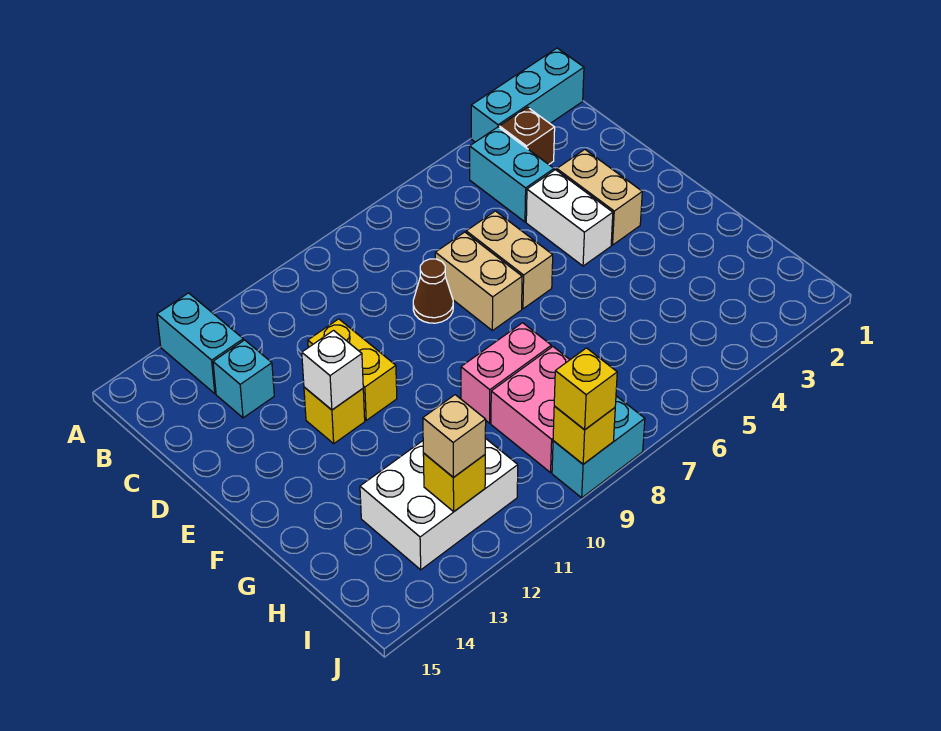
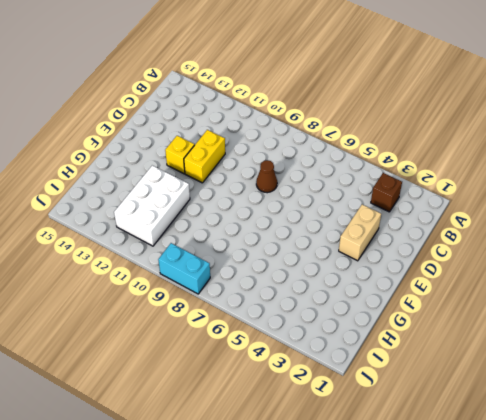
white brick G11:I12 level 1 -> white brick H11:I13 level 1
none -> cyan brick A1:A3 level 1
none -> cyan brick A13:B13 level 1
none -> cyan brick B4:C4 level 1

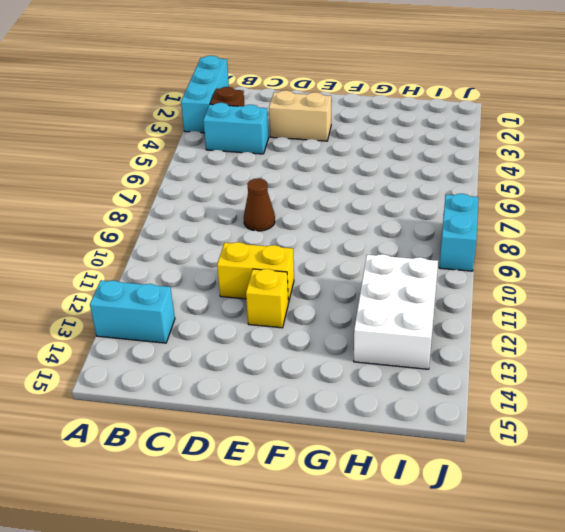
none -> cyan brick C13 level 1
none -> white brick D4:E4 level 1
none -> tan brick D6:E6 level 1

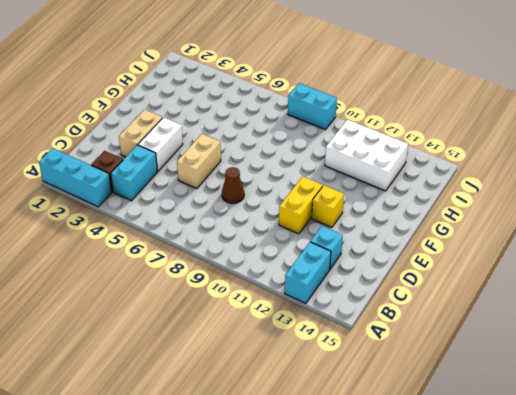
none -> tan brick D7:E7 level 1
none -> pink brick G8:G9 level 1
none -> pink brick H8:I9 level 1

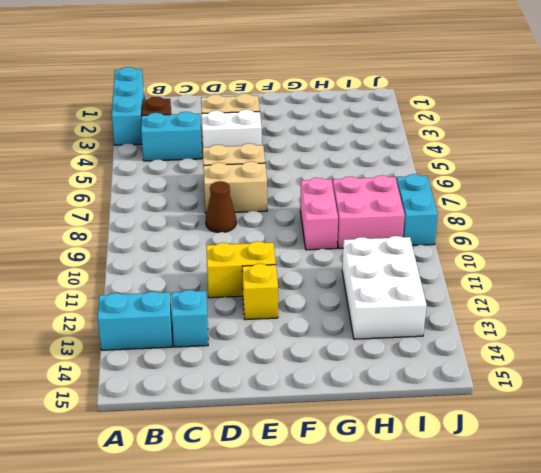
none -> white brick E12 level 2
none -> yellow brick I12 level 2
none -> yellow brick J9 level 2

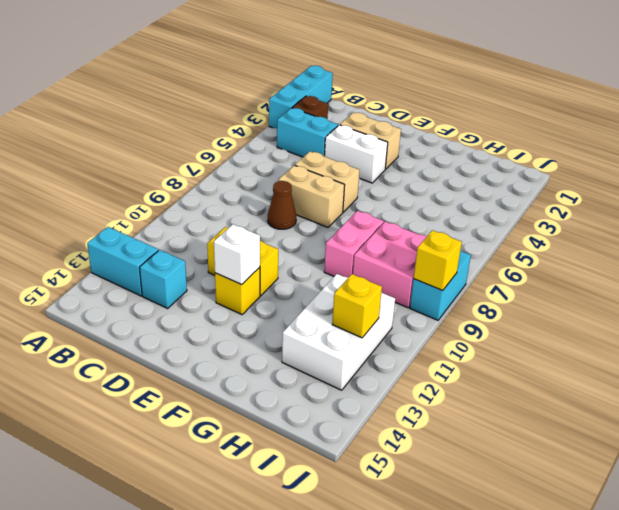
none -> tan brick I12 level 3
none -> yellow brick J9 level 3

